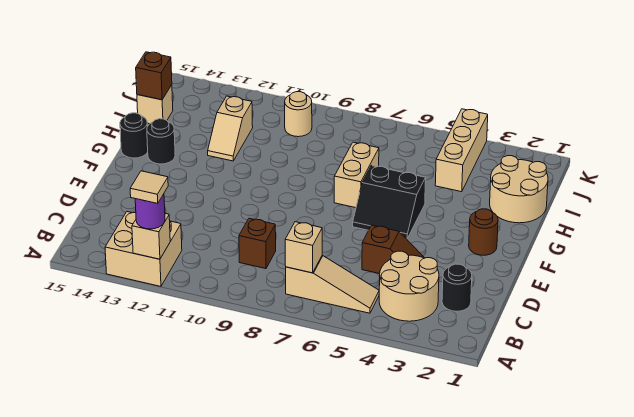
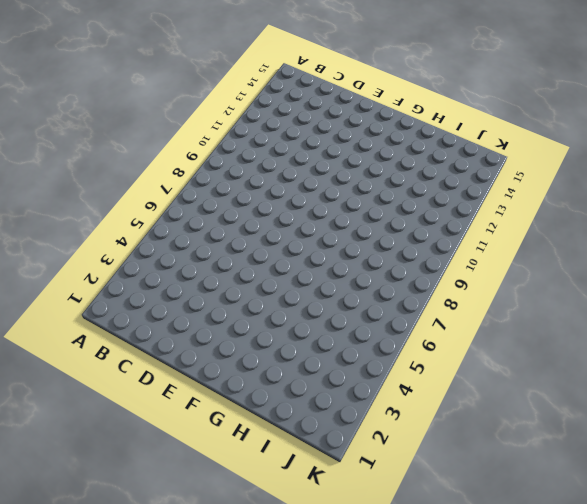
none -> tan brick A12:B13 level 1
none -> tan round brick B3:C4 level 1
none -> tan slope B5:B7 level 1 top 7

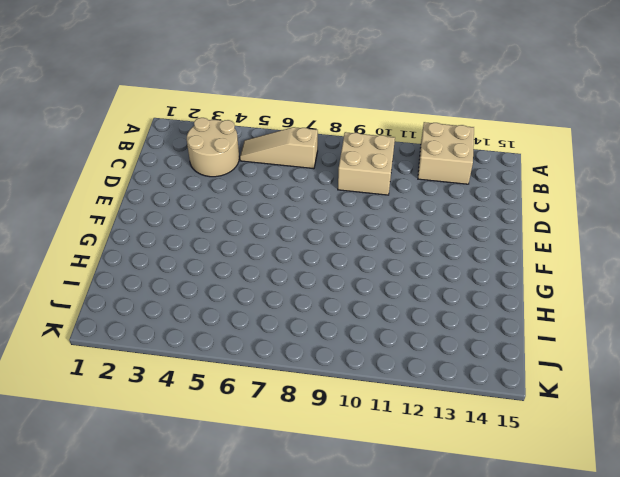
tan brick B9:C10 level 1 -> brown brick C9 level 1
none -> black round brick C2 level 1
none -> brown slope D4:D5 level 1 top 5
none -> brown round brick F2 level 1

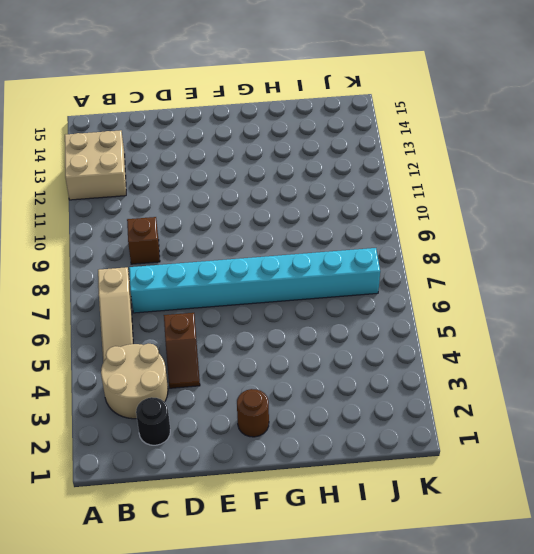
cyan brick C7:J7 level 1 -> tan brick G7:H7 level 1
none -> black slope F5:G6 level 1 top G
none -> black round brick G14 level 1
none -> black round brick G15 level 1

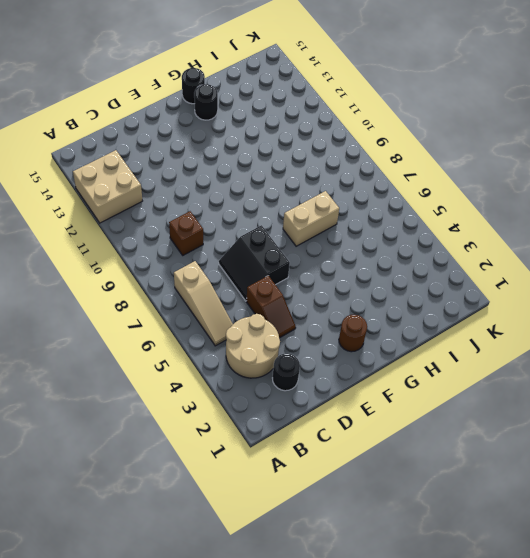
black slope D6:E7 level 1 top E -> black slope F5:G6 level 1 top G
none -> tan round brick H1:I2 level 1
none -> tan slope H12:I12 level 1 top I
none -> tan brick I4:K4 level 1

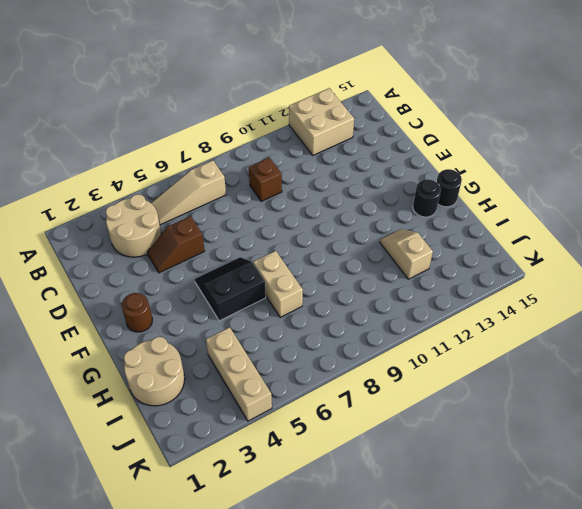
none -> black round brick C2 level 1
none -> tan brick I15 level 1
none -> tan round brick J10 level 1

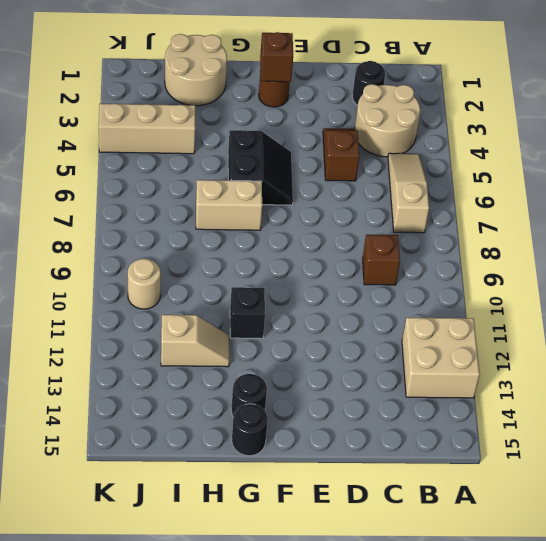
brown brick F2 level 2 -> brown brick I15 level 2
black brick G11 level 1 -> none
none -> tan brick I15 level 1
none -> tan brick A12 level 2
none -> tan brick B7 level 2

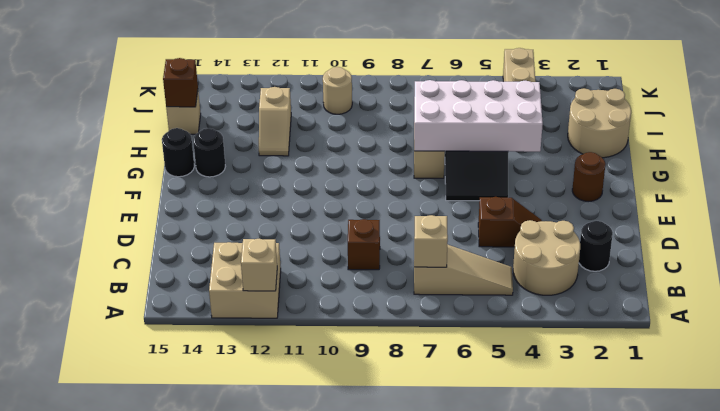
white brick G4:H7 level 2 -> none
none -> purple round brick A12 level 3
none -> tan tile A12 level 4

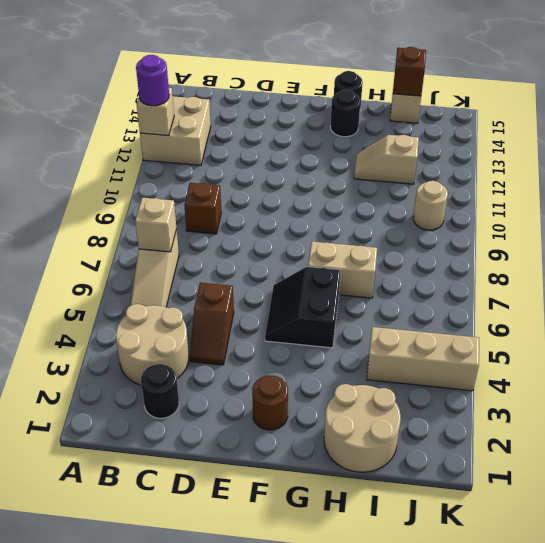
none -> tan tile A12 level 4

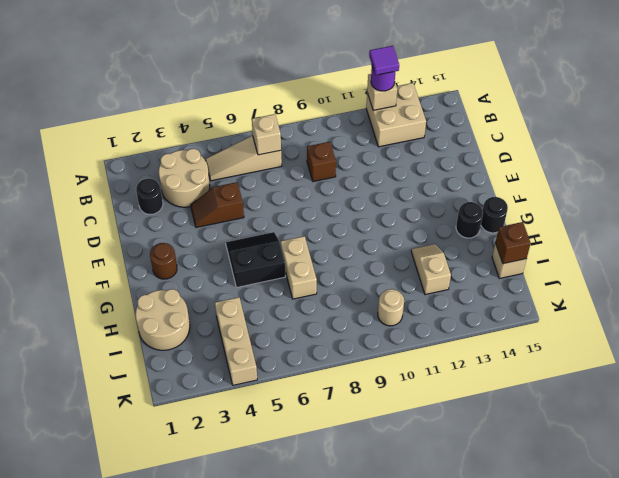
purple tile A12 level 4 -> tan tile A12 level 4

